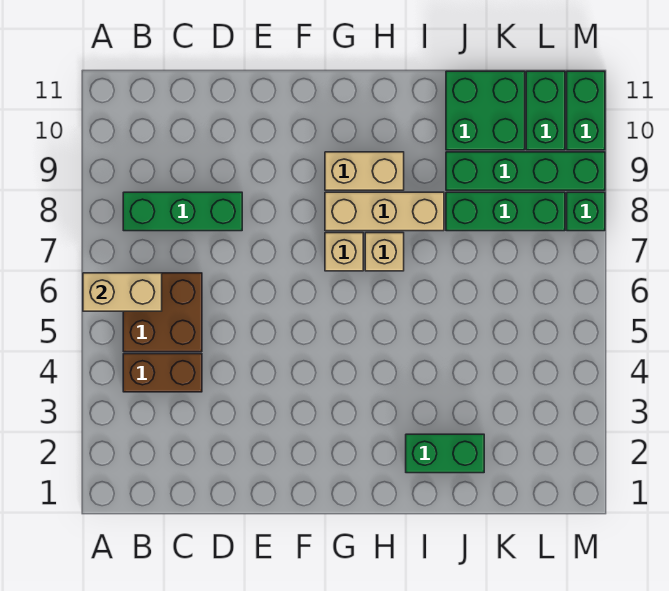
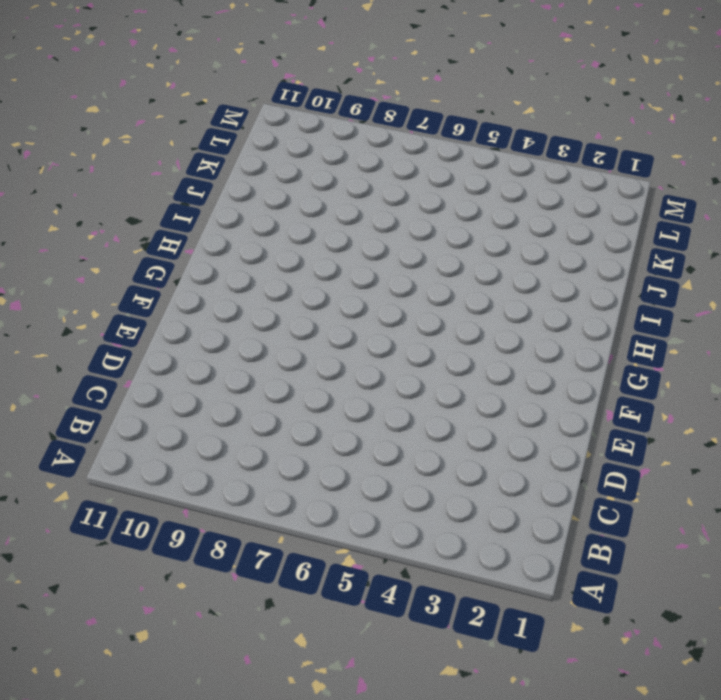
none -> brown brick B4:C4 level 1
none -> brown brick B5:C6 level 1
none -> green brick B8:D8 level 1

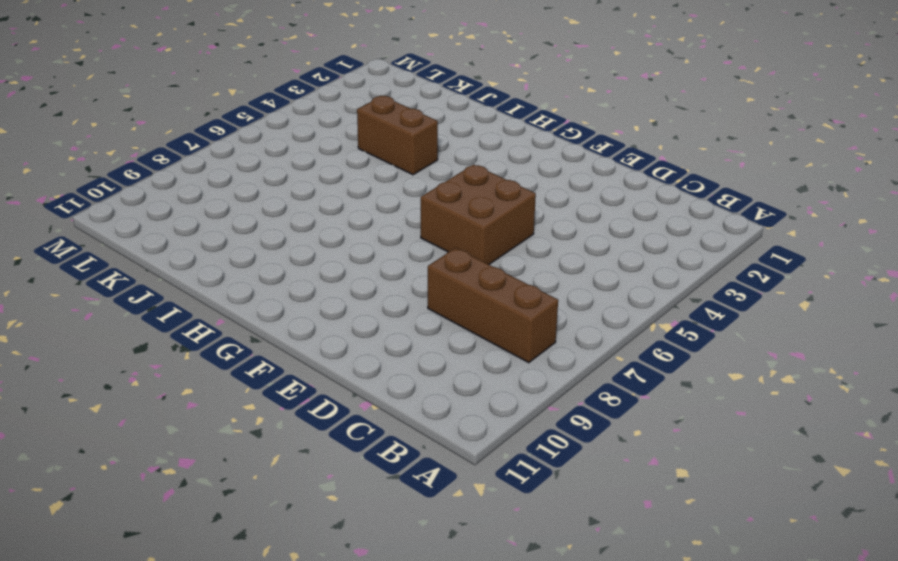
brown brick B8:D8 level 1 -> green brick B8:D8 level 1
brown brick E5:F6 level 1 -> brown brick B5:C6 level 1
brown brick I4:J4 level 1 -> brown brick B4:C4 level 1
none -> tan brick G7 level 1
none -> tan brick G8:I8 level 1
none -> tan brick G9:H9 level 1

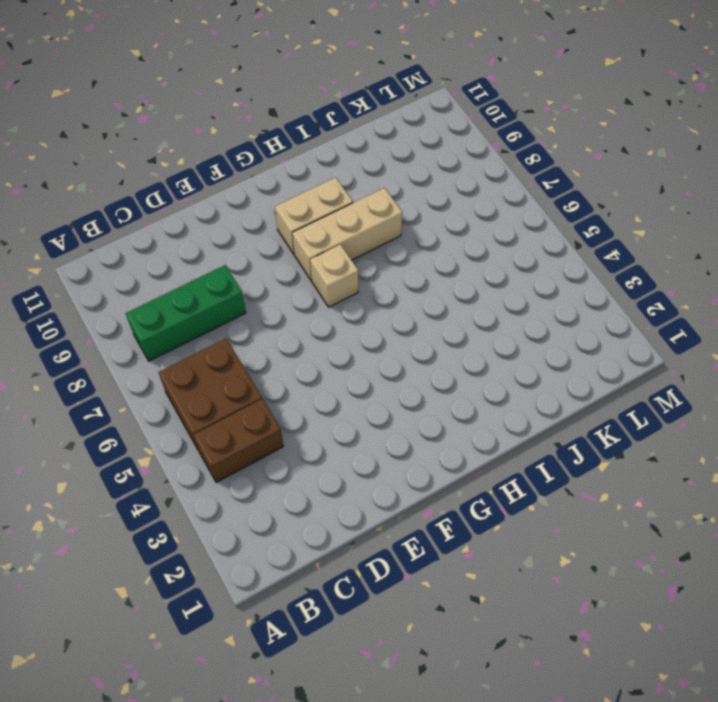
none -> tan brick H7 level 1
none -> green brick I2:J2 level 1
none -> green brick J8:L8 level 1

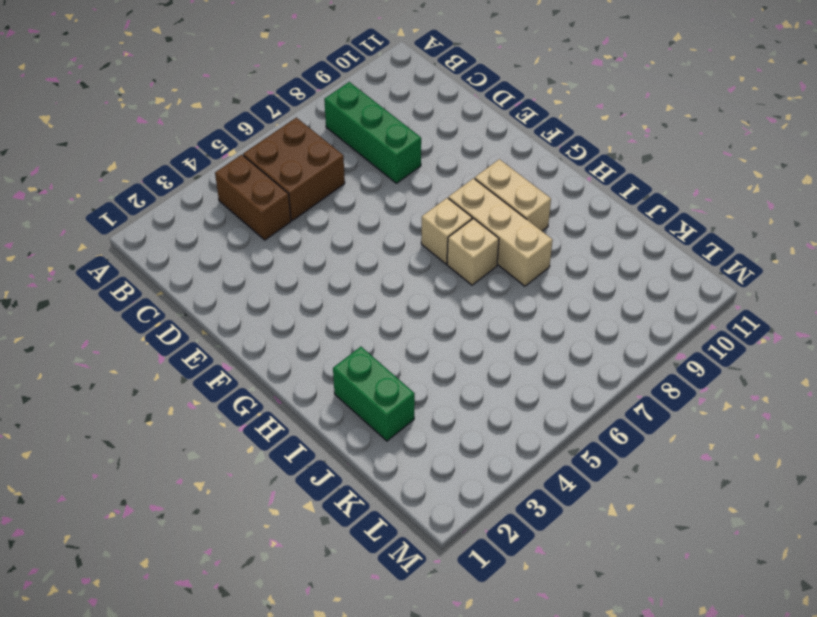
none -> green brick J8:L8 level 1
none -> green brick J9:M9 level 1
none -> green brick J10:K11 level 1

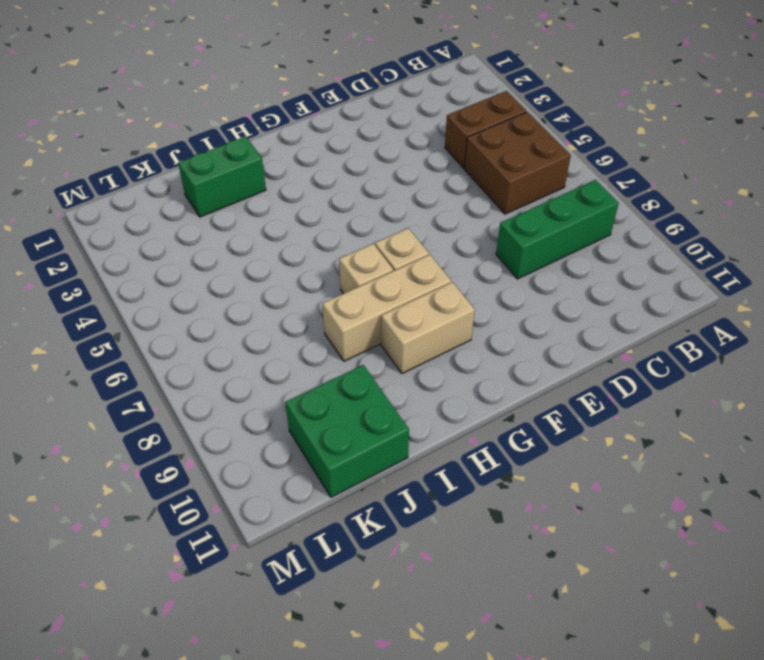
none -> green brick J8:L8 level 1
none -> green brick J9:M9 level 1
none -> green brick L10:L11 level 1

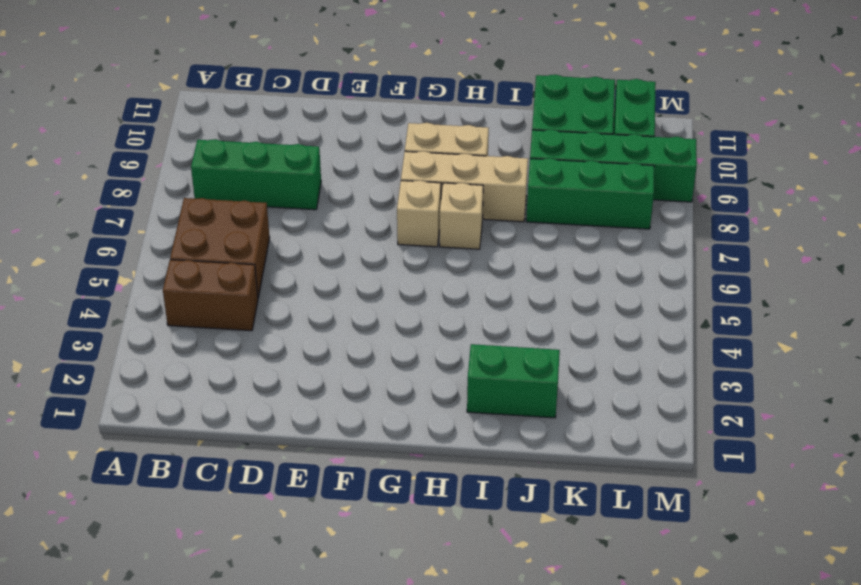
none -> green brick M8 level 1
none -> green brick M10:M11 level 1
none -> tan brick A6:B6 level 2

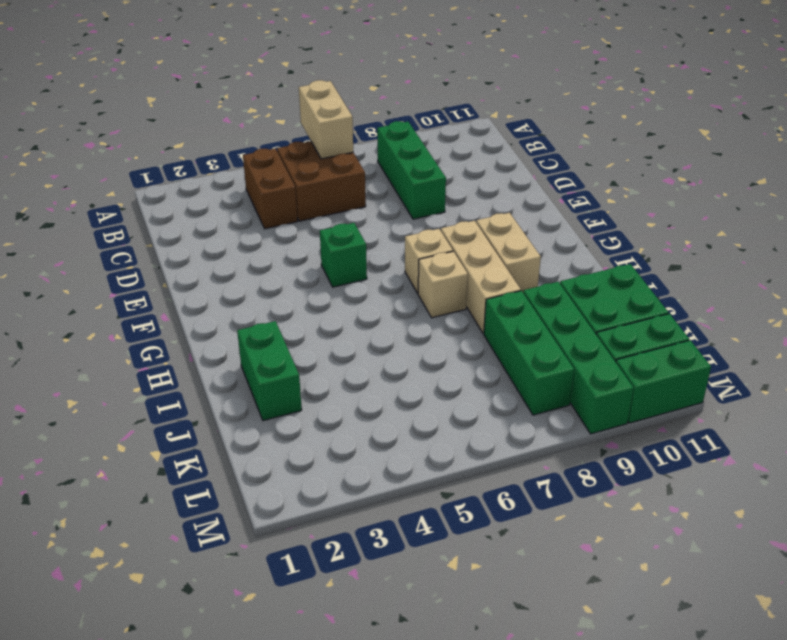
green brick F5 level 1 -> green brick M8 level 1

